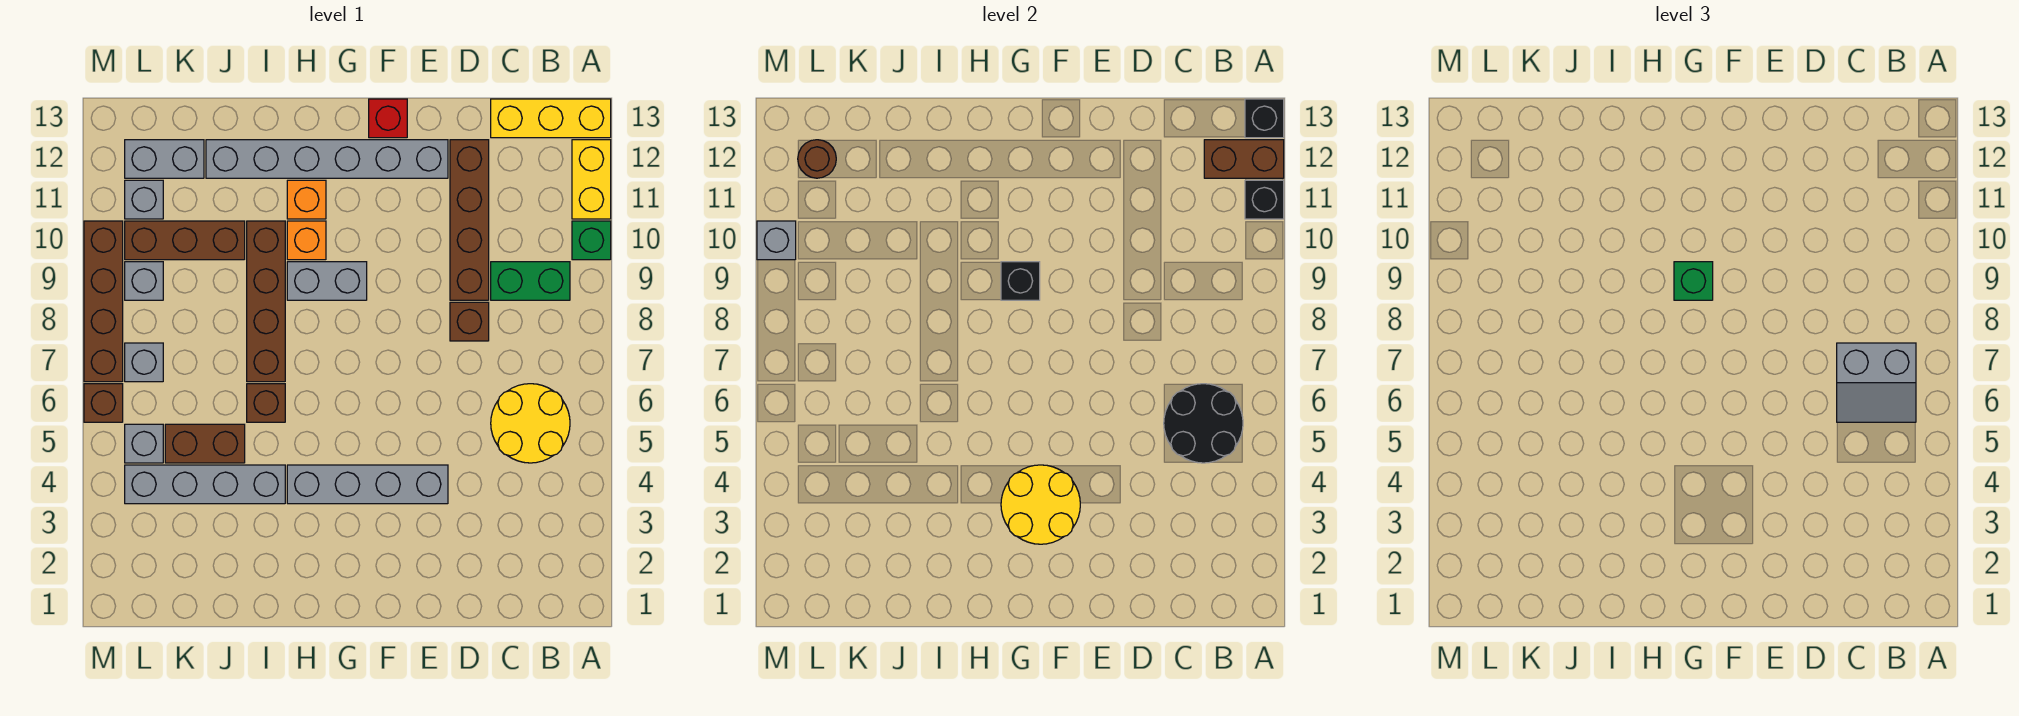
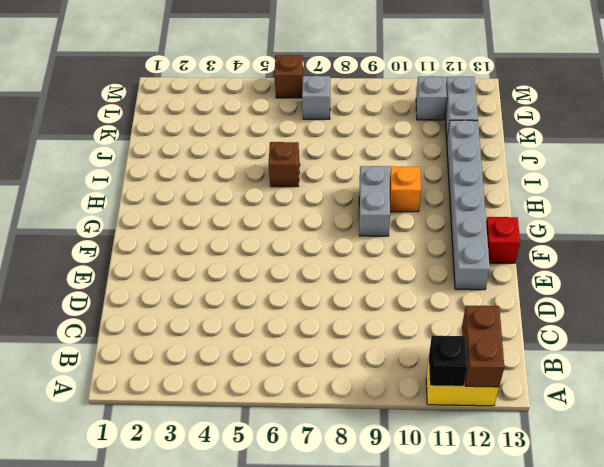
none -> green brick A10 level 1
none -> yellow brick A13:C13 level 1
none -> yellow round brick B5:C6 level 1
none -> green brick B9:C9 level 1

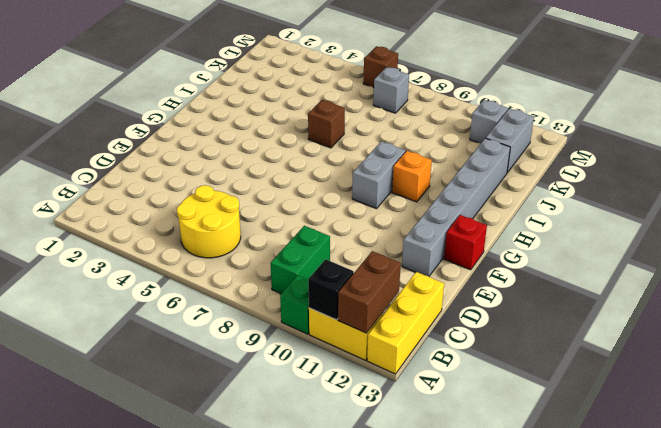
none -> brown brick D8 level 1
none -> brown brick D9:D12 level 1
none -> grey brick E4:H4 level 1
none -> orange brick H11 level 1

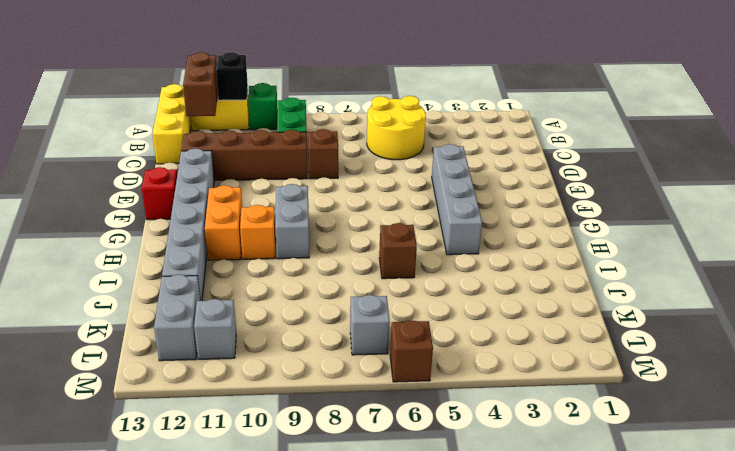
orange brick G11:H11 level 1 -> orange brick H11 level 1
none -> grey brick I4:L4 level 1
none -> brown brick I7:I10 level 1
none -> brown brick J5:K5 level 1
none -> brown brick J10:L10 level 1

